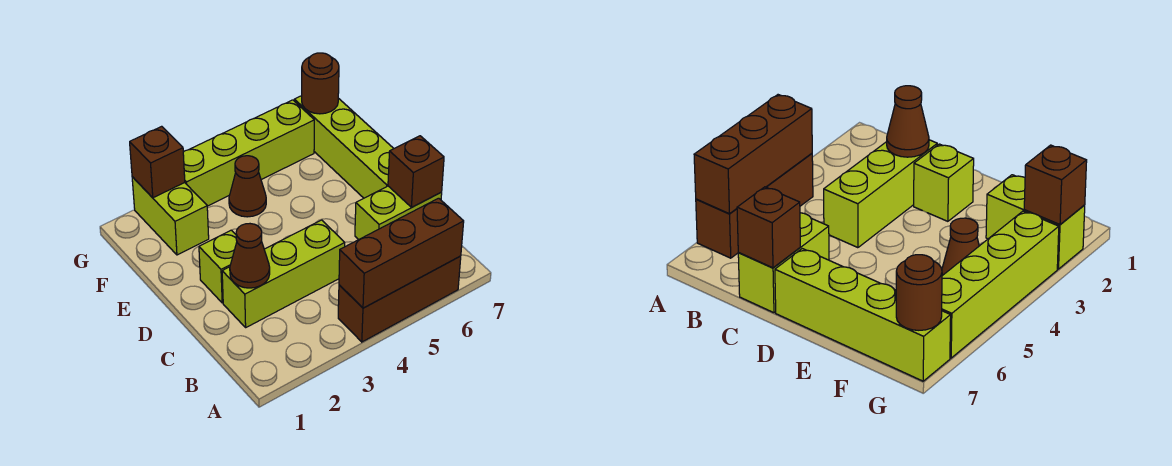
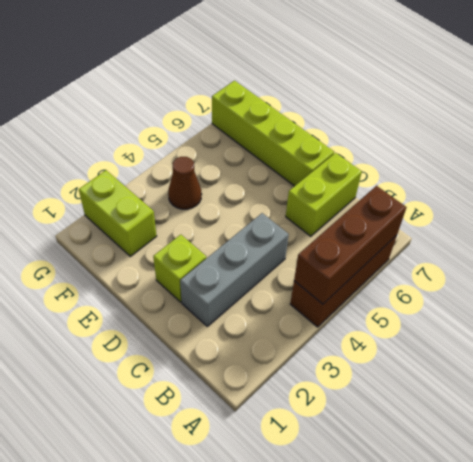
grey brick C2:C4 level 1 -> lime brick C2:C4 level 1
none -> lime brick G3:G6 level 1
none -> brown cone C2 level 2
none -> brown brick C7 level 2

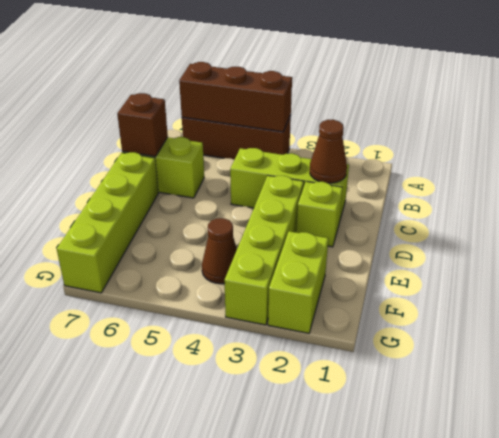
lime brick D3:G3 level 1 -> lime brick G3:G6 level 1
none -> brown brick G2 level 2
none -> brown round brick G7 level 2

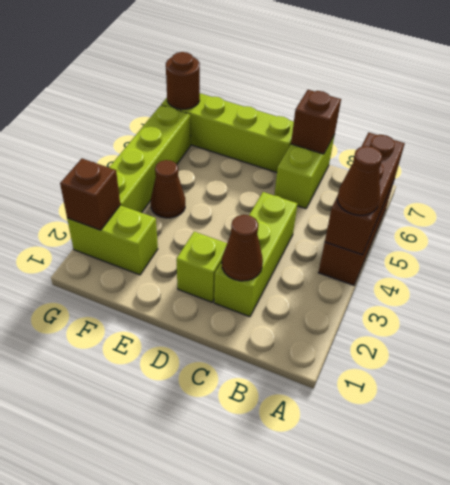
brown cone A4 level 3 -> none

